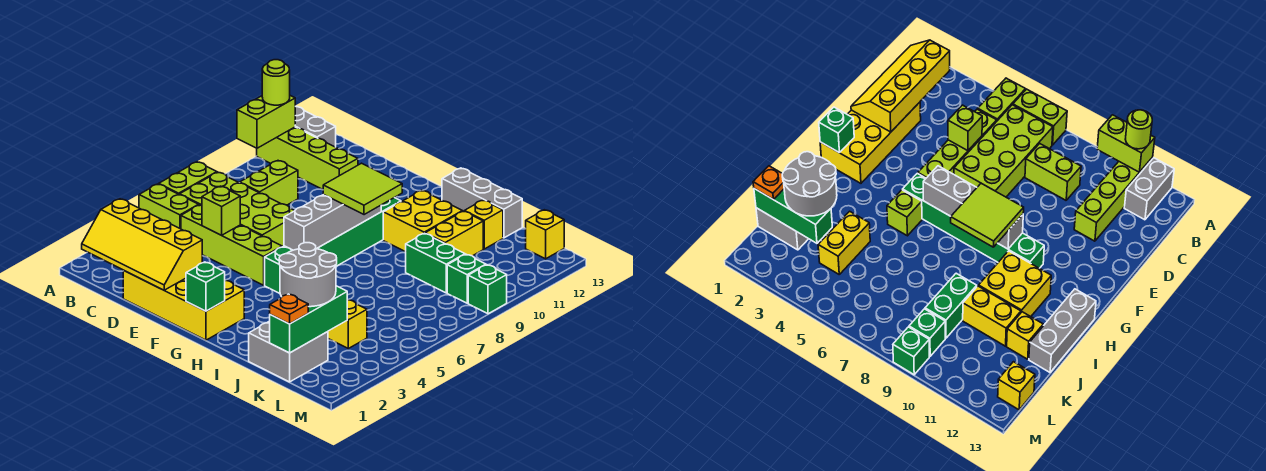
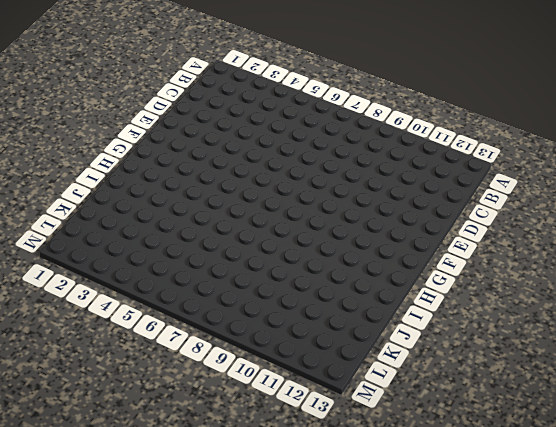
none -> lime brick A5:B5 level 1
none -> lime brick A6:A7 level 1
none -> lime brick A11:D11 level 1
none -> grey brick A12:B12 level 1

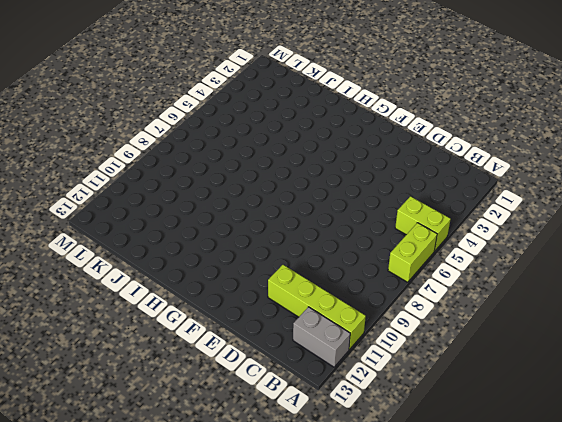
none -> lime brick B6:E7 level 1
none -> lime brick C5:F5 level 1
none -> lime brick C8:C9 level 1
none -> yellow brick D1:G2 level 1

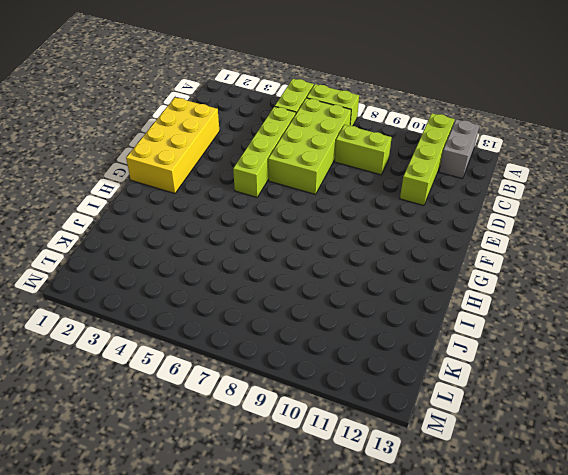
none -> green brick G5:G10 level 1
none -> lime brick H5 level 1
none -> yellow brick H10:I11 level 1
none -> grey brick H13:J13 level 1

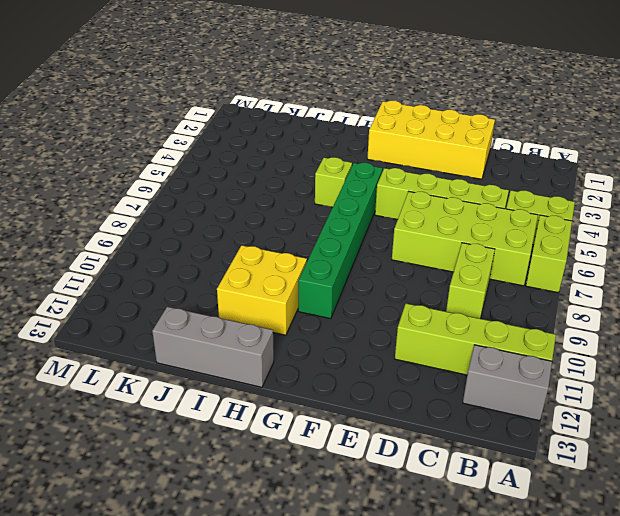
none -> grey brick J1:K2 level 1
none -> yellow brick J4:K4 level 1
none -> green brick J9:K9 level 1
none -> yellow brick J10:J11 level 1

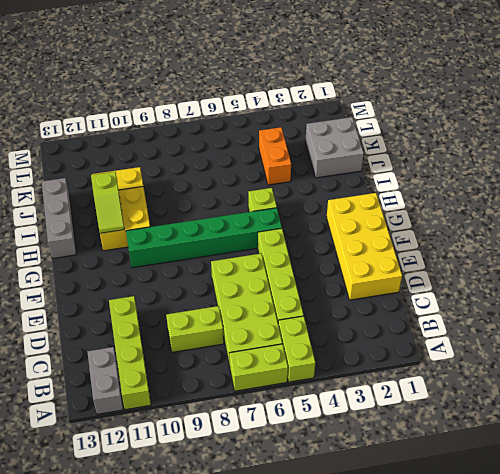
lime slope H11:I11 level 2 top I -> none
orange brick J4:K4 level 1 -> yellow brick J4:K4 level 1
none -> green brick J9:K9 level 1
none -> yellow brick J12 level 1
none -> green brick L9 level 1
none -> yellow brick L13 level 1

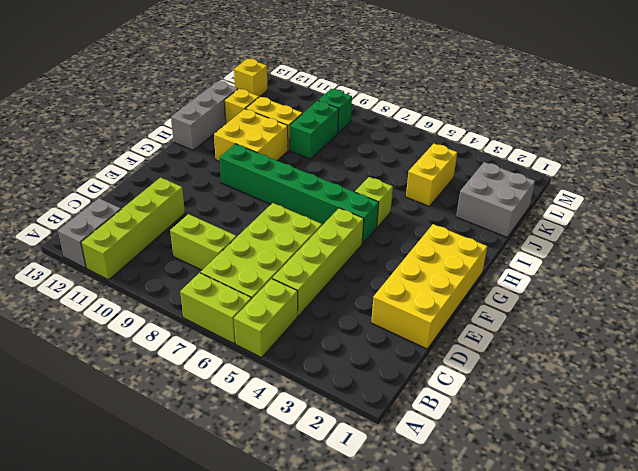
none -> green brick M9 level 1
none -> lime brick A10:A11 level 2
none -> yellow slope B1:E2 level 2 top 2
none -> lime brick D5 level 2

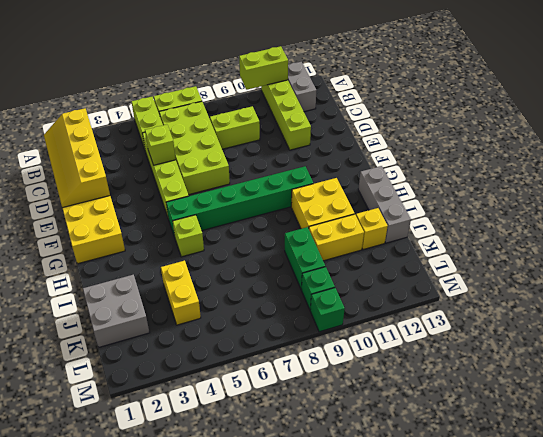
none -> yellow brick L13 level 1
none -> green brick G1 level 2
none -> grey brick G6:G9 level 2
none -> green brick K1:K3 level 2

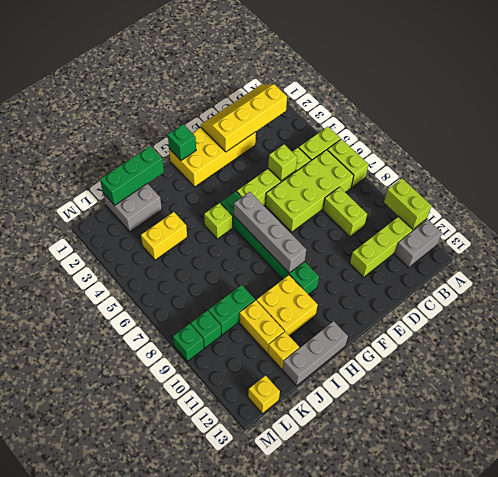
green brick I1:K1 level 2 -> green brick K1:K3 level 2
none -> lime round brick A11 level 3
none -> lime tile G8:H9 level 3
none -> grey round brick J2:K3 level 3
none -> orange plate K1 level 3

